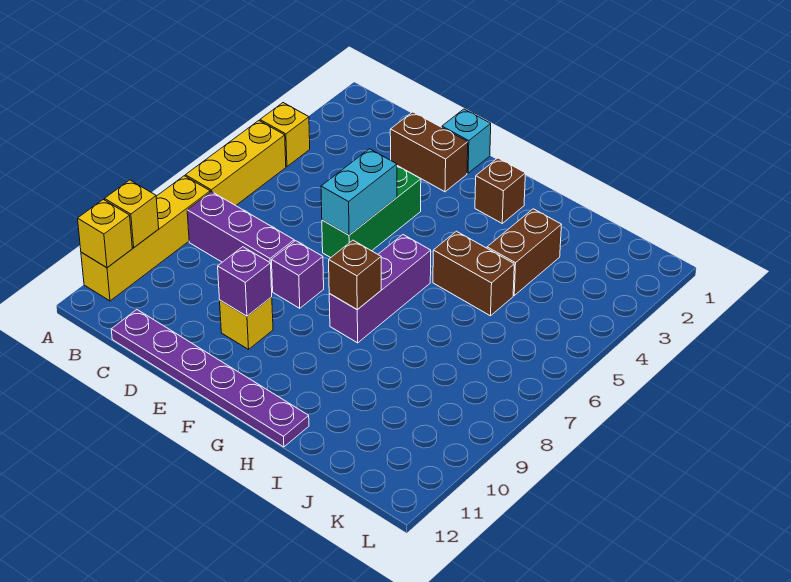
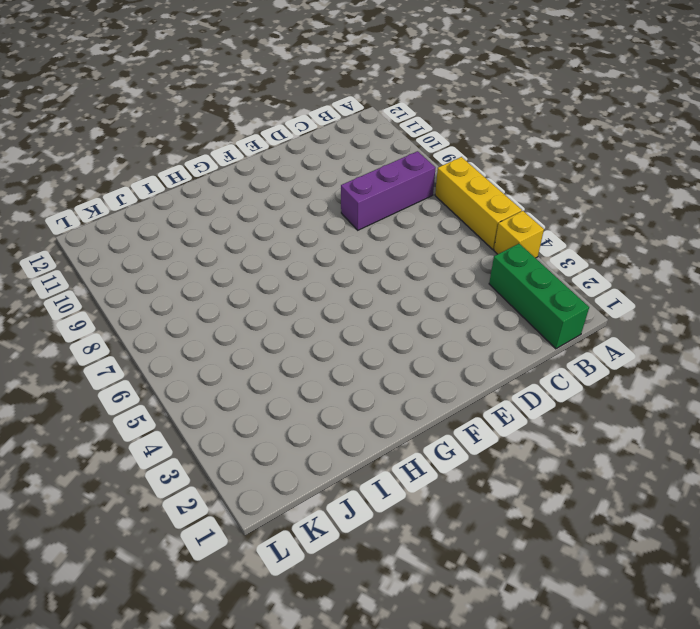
green brick B1:B3 level 1 -> green brick E4:E6 level 1
none -> yellow brick A8:A11 level 1
none -> purple plate C12:H12 level 1
none -> brown brick D2:E2 level 1

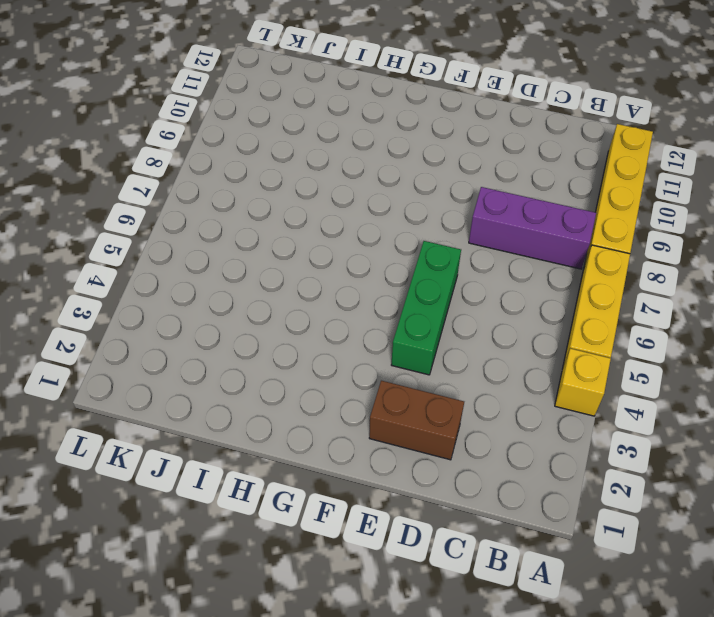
none -> purple plate C12:H12 level 1
none -> cyan brick E1 level 1
none -> purple brick E8 level 1

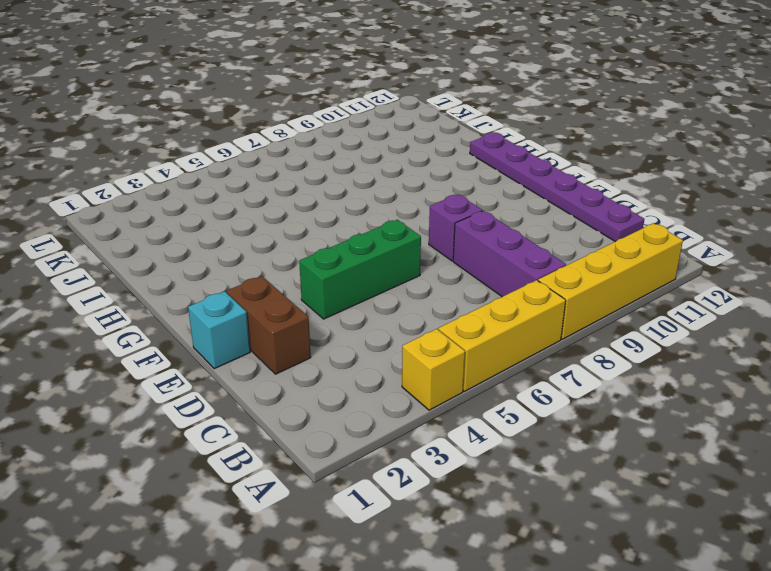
none -> yellow brick E10 level 1
none -> brown brick G2 level 1
none -> purple brick G6:G8 level 1

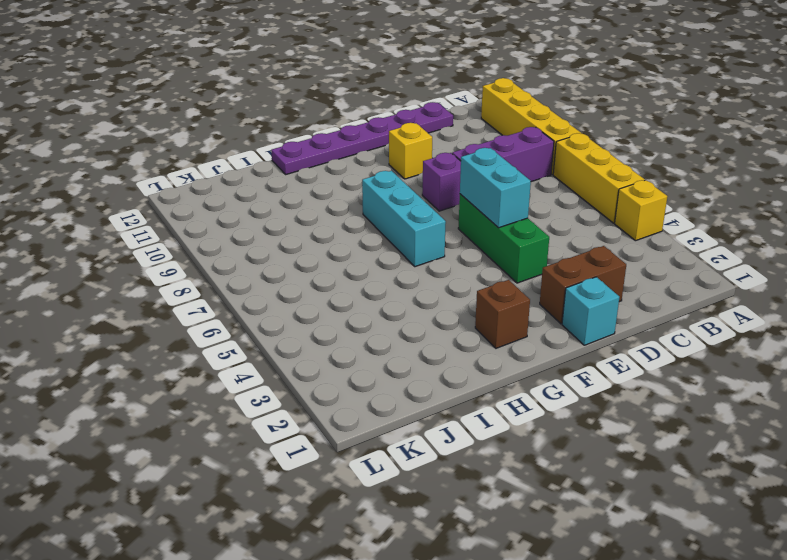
cyan brick G6:G8 level 1 -> purple brick G6:G8 level 1
none -> brown brick H5:I5 level 1
none -> brown brick I3:I4 level 1
none -> yellow brick A10 level 2

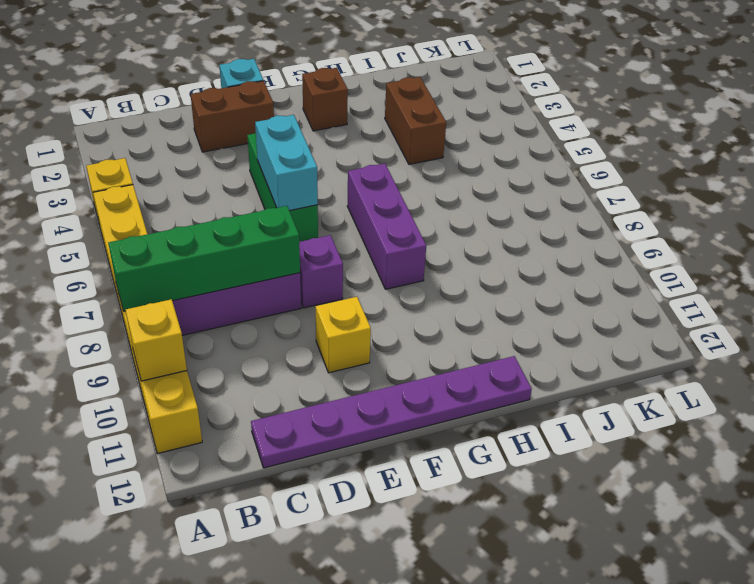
green brick A8:D8 level 2 -> none
none -> brown brick H5:I5 level 1
none -> yellow brick A11 level 2
none -> purple brick E10 level 2

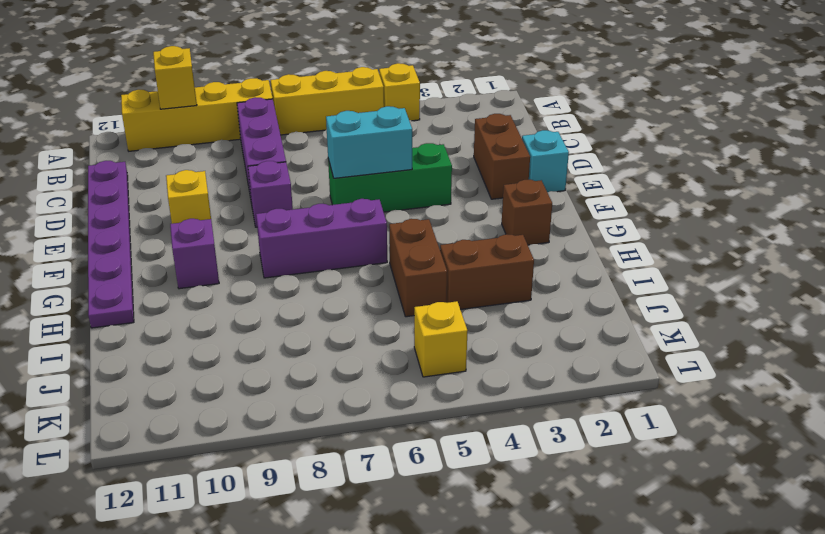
purple brick G10 level 1 -> purple brick E10 level 2
yellow brick K5 level 1 -> yellow brick A11 level 2
none -> brown brick G8 level 2

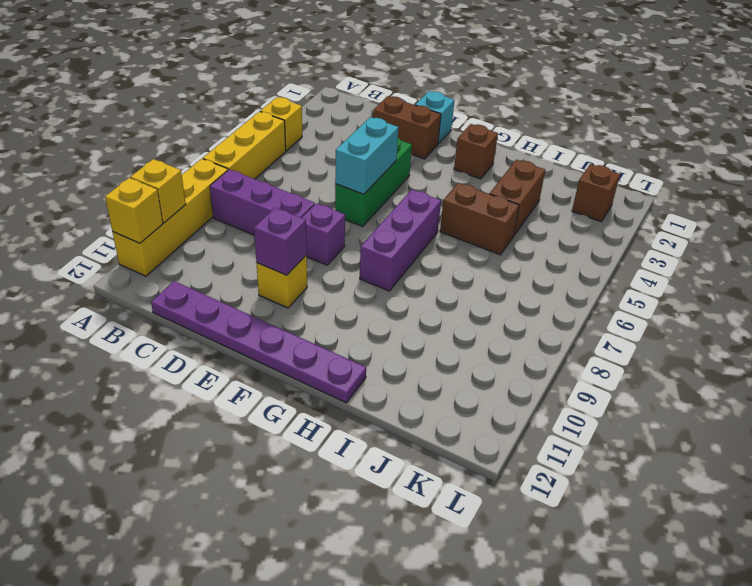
brown brick K2 level 1 -> brown brick G8 level 2

